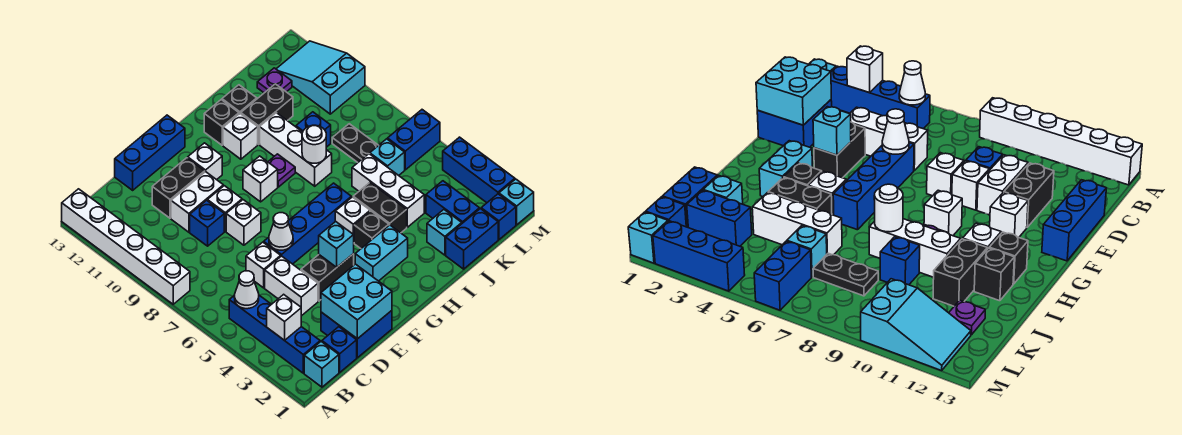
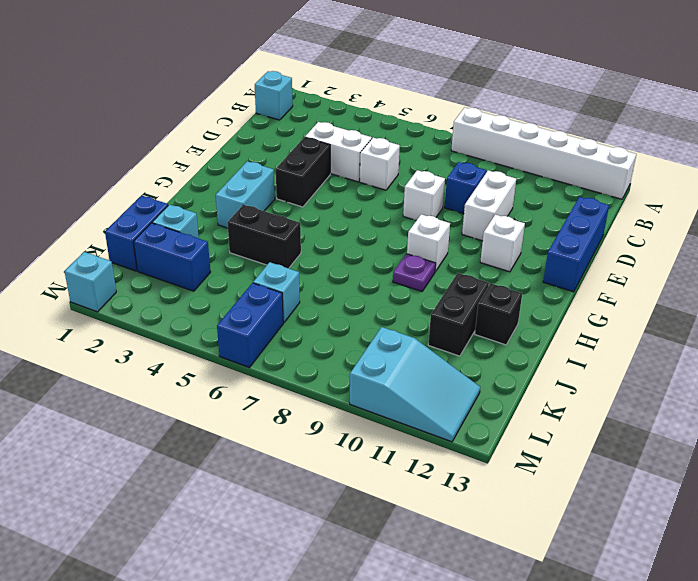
none -> blue brick B2:B5 level 1
none -> blue brick C1 level 1
none -> blue brick D1:E2 level 1
none -> black brick D11:E11 level 1

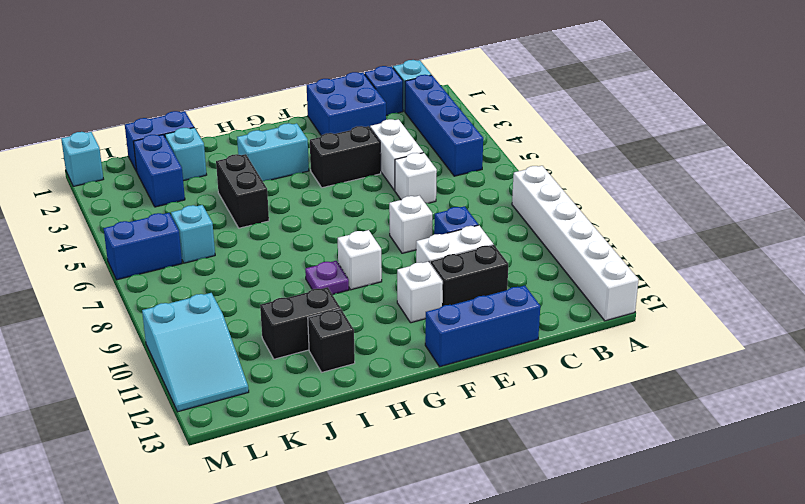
none -> blue brick E6:H6 level 1
none -> white brick E9 level 1
none -> black brick H4 level 1
none -> white brick H5 level 1

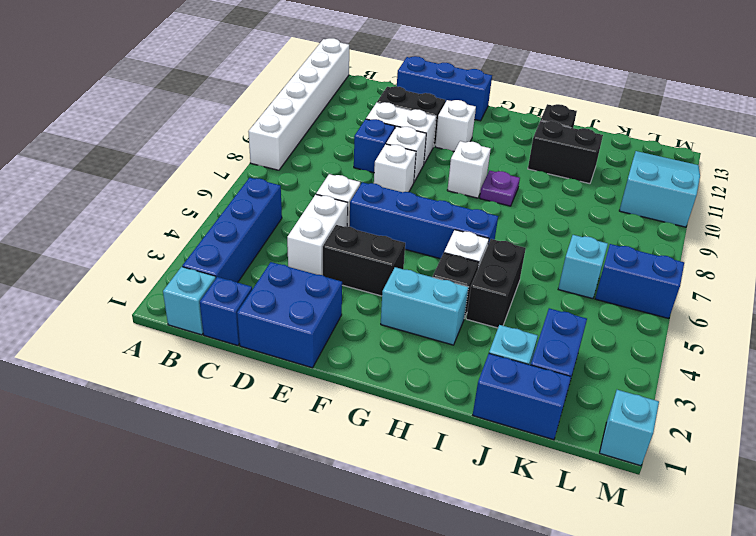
none -> white brick H11 level 1
none -> black brick H12 level 1
none -> white brick I8:I10 level 1
none -> white brick J4:J6 level 1

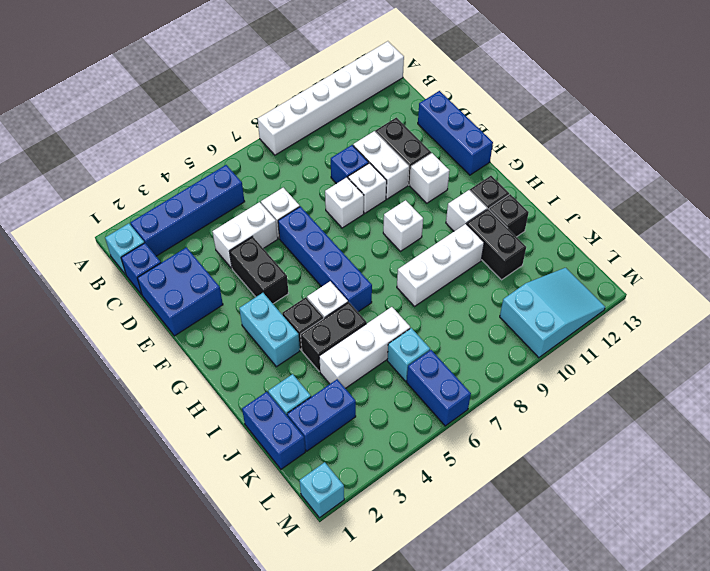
none -> purple plate H9 level 1
none -> blue brick J9 level 1
none -> black plate K7:K8 level 1
none -> purple plate K12 level 1

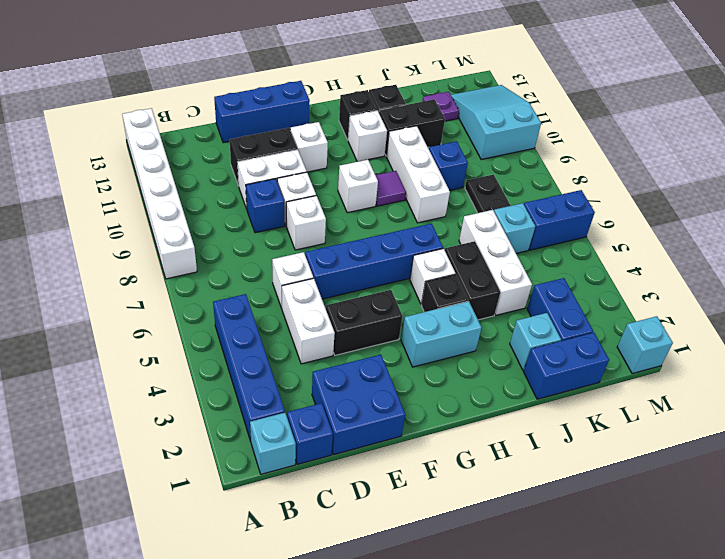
purple tile H9 level 1 -> purple plate H9 level 1
none -> blue brick L1 level 1
none -> blue brick M2:M4 level 1
none -> white brick B3 level 2
none -> white cone B5 level 2

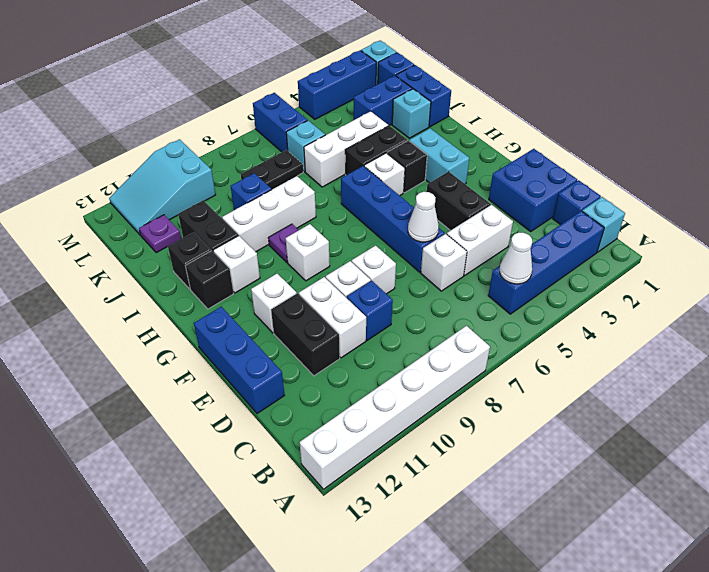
none -> white brick B3 level 2
none -> cyan brick D1:E2 level 2
none -> cyan brick F4 level 2
none -> white round brick I8 level 2

